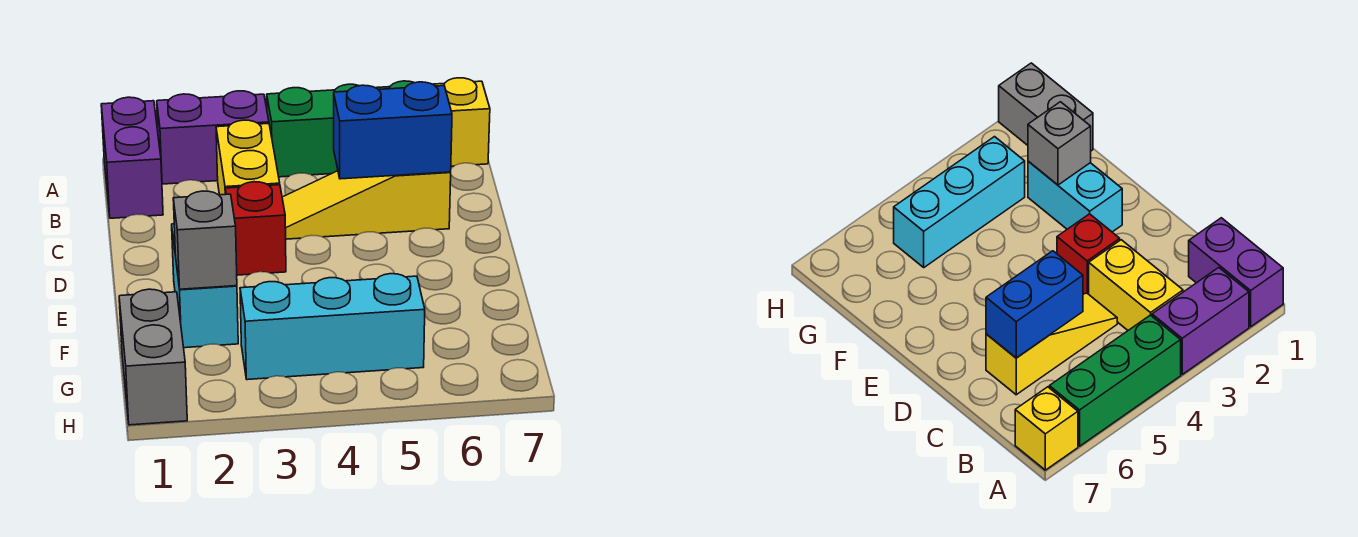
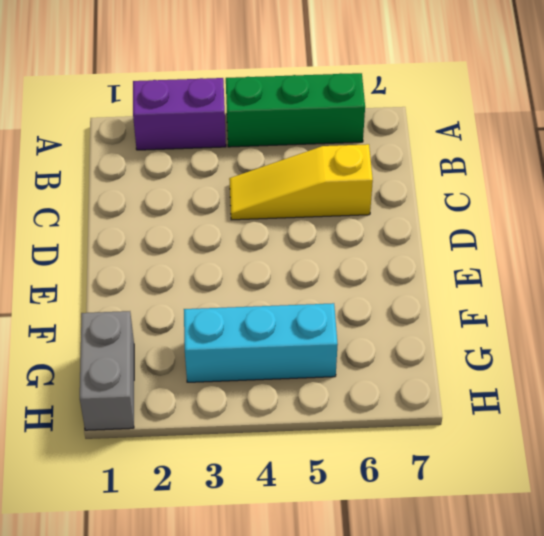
none -> purple brick A1:B1 level 1
none -> yellow brick A7 level 1
none -> yellow brick B3:C3 level 1

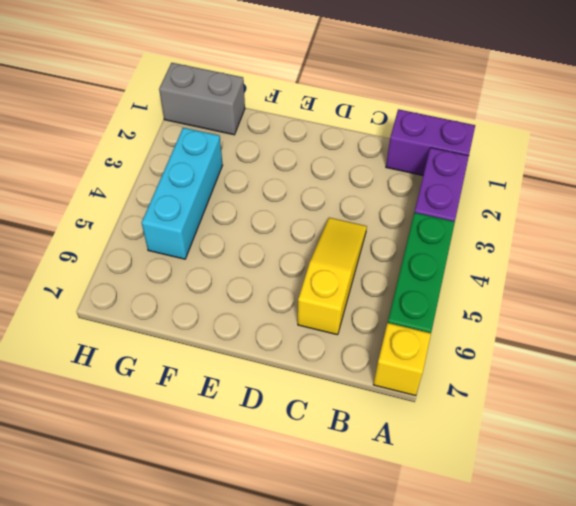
none -> yellow brick B3:C3 level 1
none -> red brick D3 level 1
none -> cyan brick E2:F2 level 1

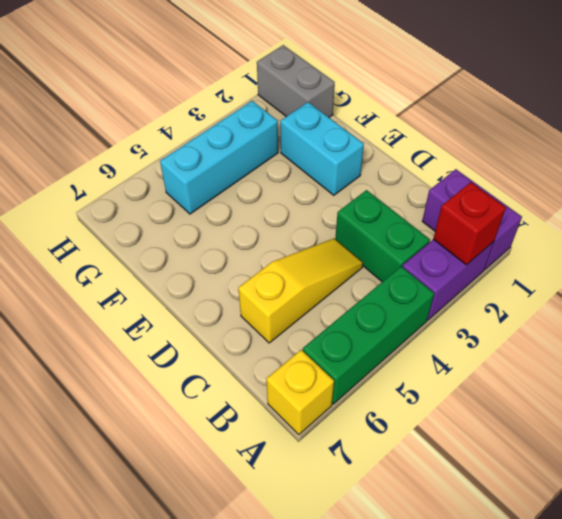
red brick A2 level 2 -> red brick D3 level 1
green brick B3:C3 level 1 -> yellow brick B3:C3 level 1
none -> blue brick C5:C6 level 2
none -> grey brick F2 level 2

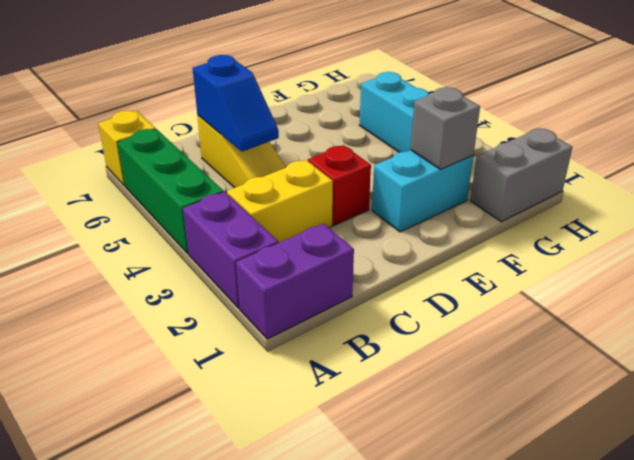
blue slope C5:C6 level 2 top 6 -> blue brick C5:C6 level 2

